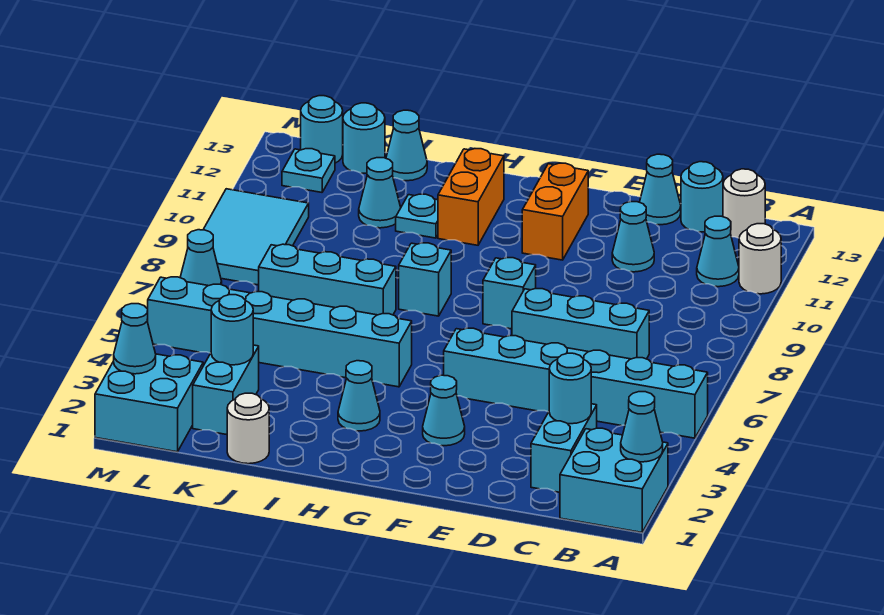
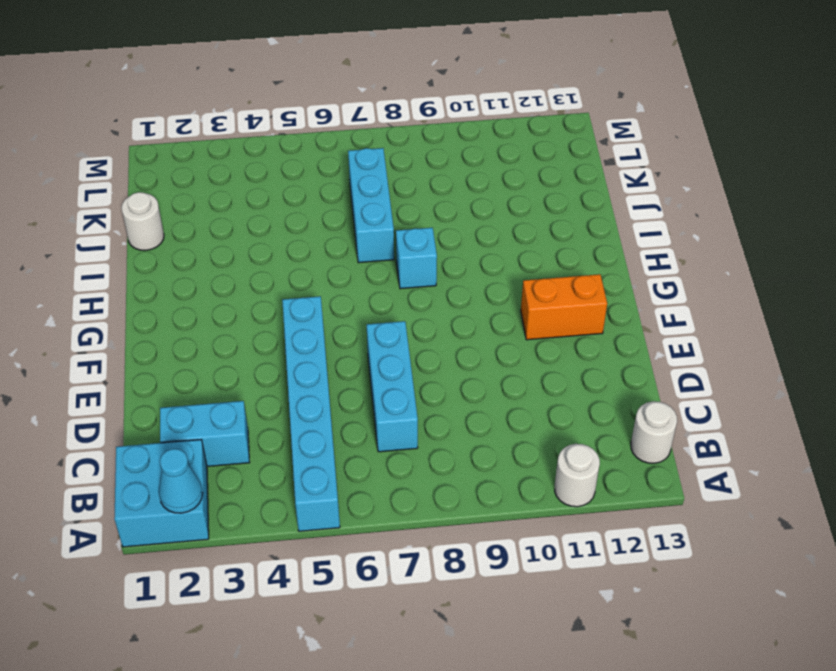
none -> cyan cone B11 level 1
none -> cyan round brick C13 level 1
none -> cyan cone D11 level 1
none -> cyan cone D13 level 1

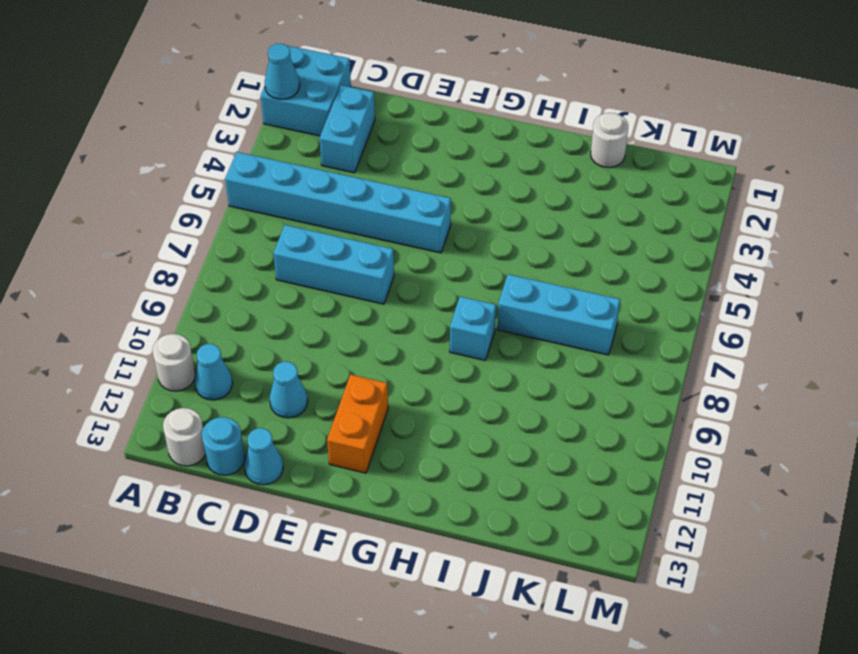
none -> cyan cone F3 level 1
none -> cyan brick F8 level 1
none -> cyan cone H3 level 1
none -> cyan brick H5:M5 level 1

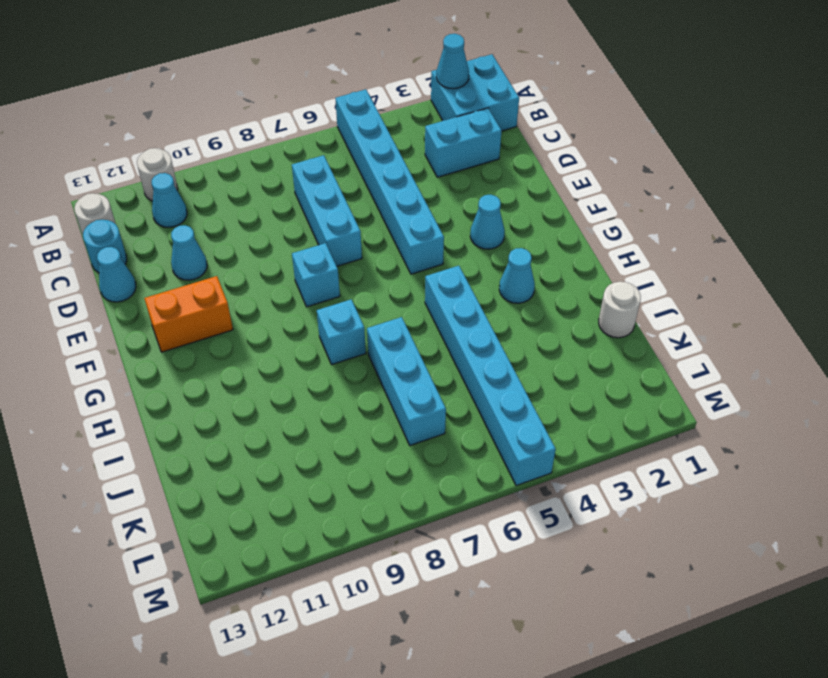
none -> orange brick H11:H12 level 1
none -> cyan plate I11 level 1
none -> cyan cone J11 level 1
none -> cyan cone J13 level 1

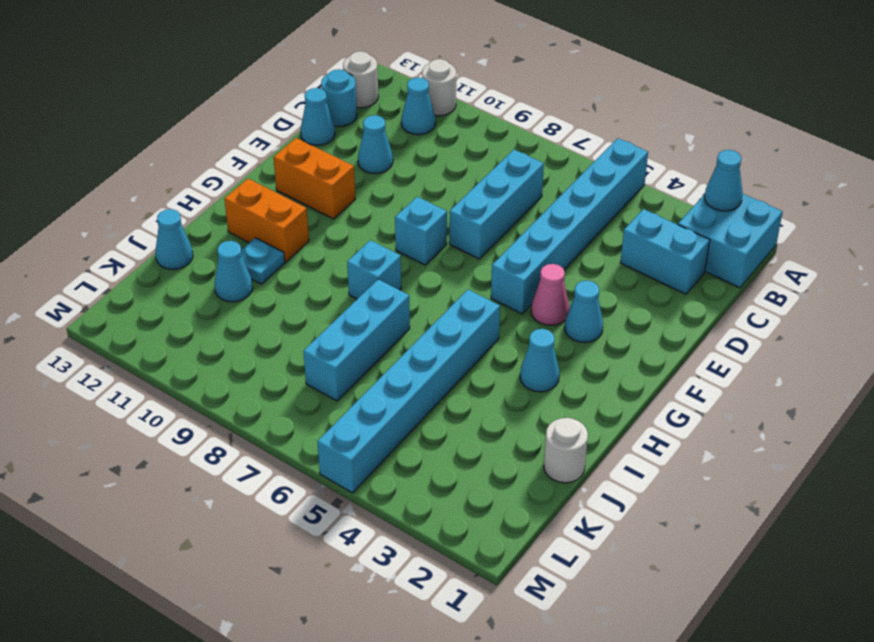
pink cone F4 level 1 -> none
none -> cyan brick K2:K3 level 1
none -> cyan round brick K13 level 1
none -> cyan brick L1:M2 level 1
none -> cyan tile L8:M10 level 1

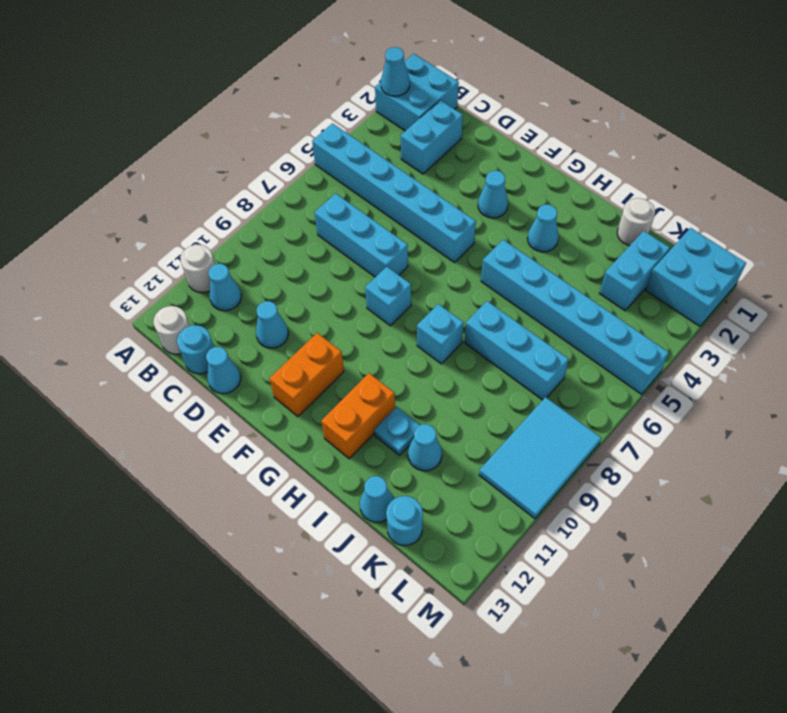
none -> cyan plate L12 level 1
none -> cyan round brick L13 level 1
none -> cyan cone M7 level 1
none -> cyan round brick C3 level 2

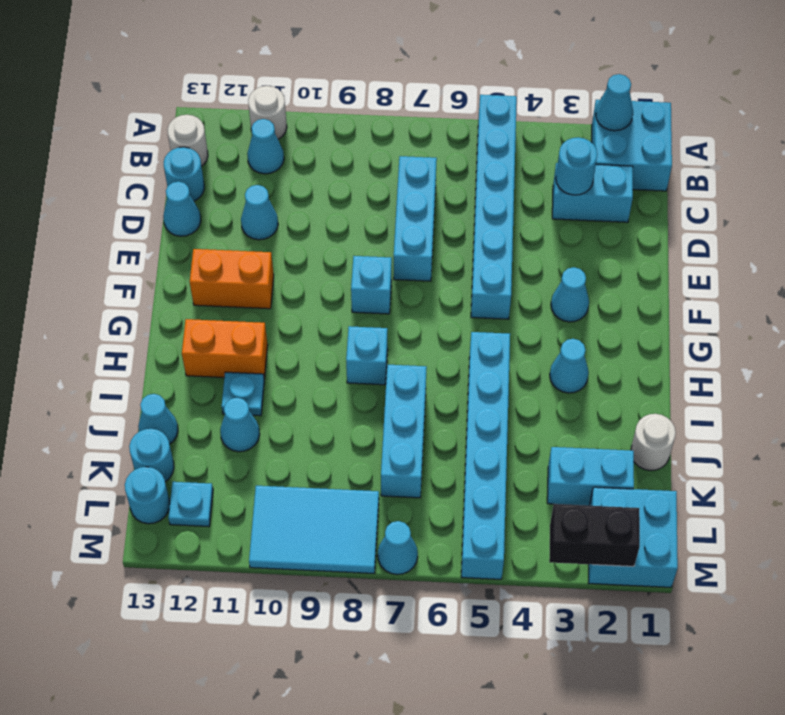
black brick M2:M3 level 2 -> cyan cone M2 level 2
none -> cyan round brick K3 level 2

